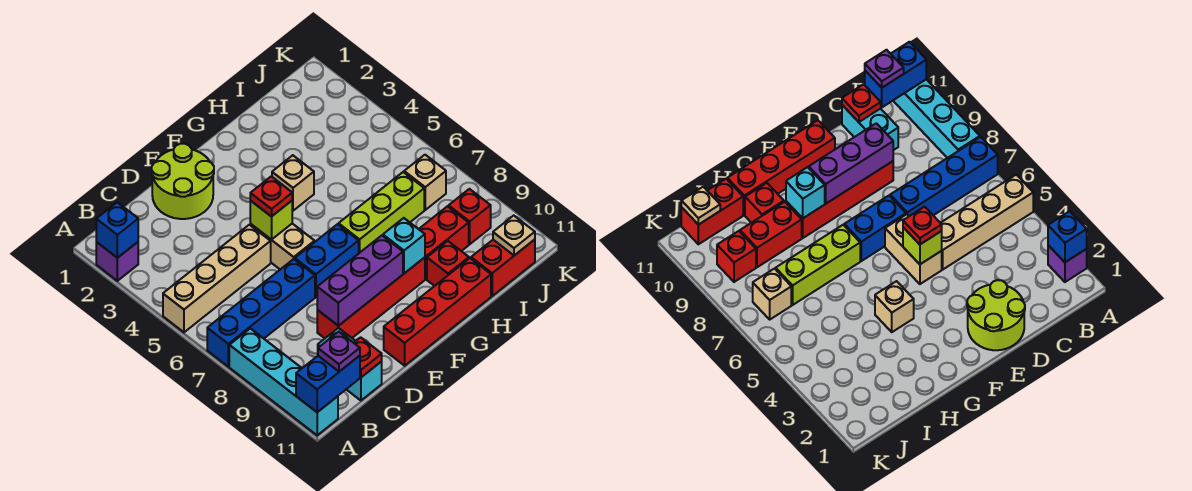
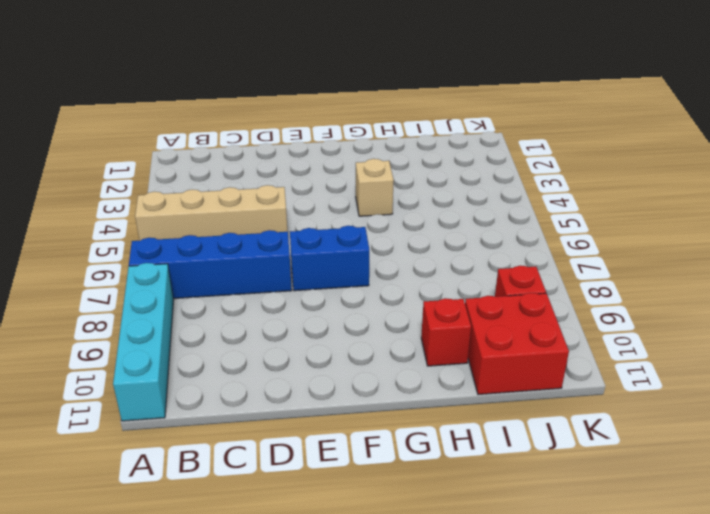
red brick I10:J11 level 1 -> red brick I11:J11 level 1
none -> purple brick A2 level 1
none -> cyan brick C10:C11 level 1
none -> lime round brick D1:E2 level 1

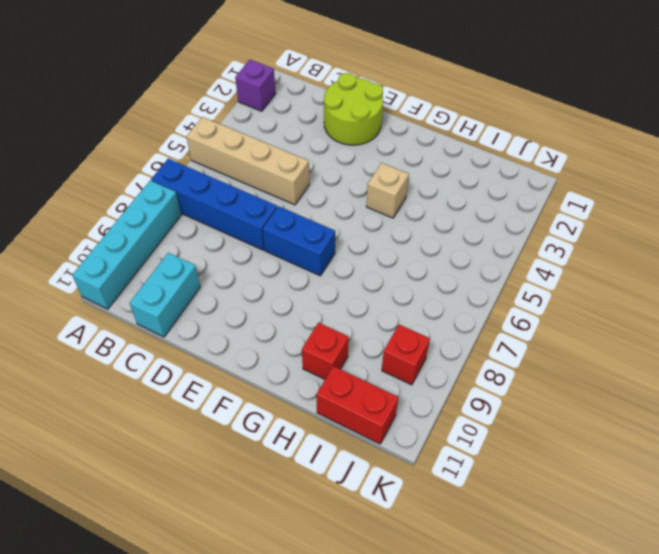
none -> red brick D9:G9 level 1
none -> tan brick E5:E6 level 1
none -> red brick E11:H11 level 1

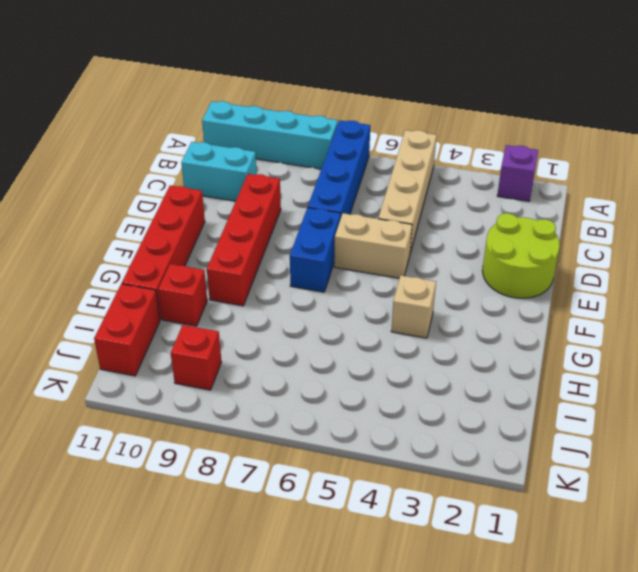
none -> lime brick G7:I7 level 1
none -> red brick H9:I9 level 1
none -> tan brick J7 level 1

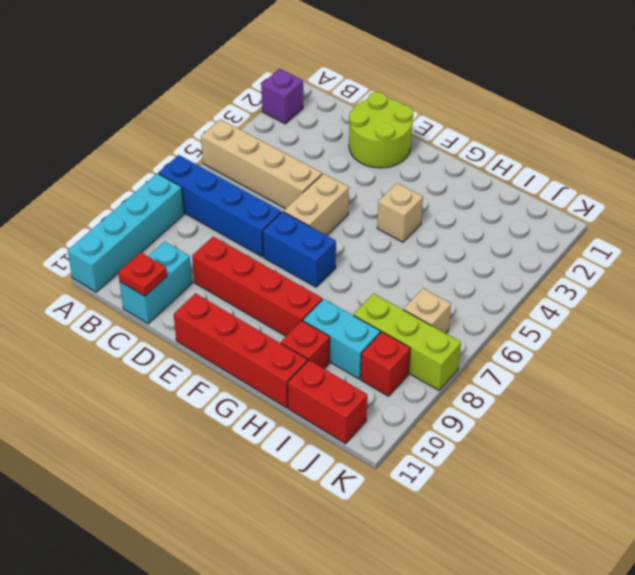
cyan brick H9:I9 level 1 -> red brick H9:I9 level 1
lime brick I8:K8 level 1 -> lime brick G7:I7 level 1
none -> blue brick A2 level 2
none -> blue brick A11:B11 level 2
none -> purple brick D9:F9 level 2

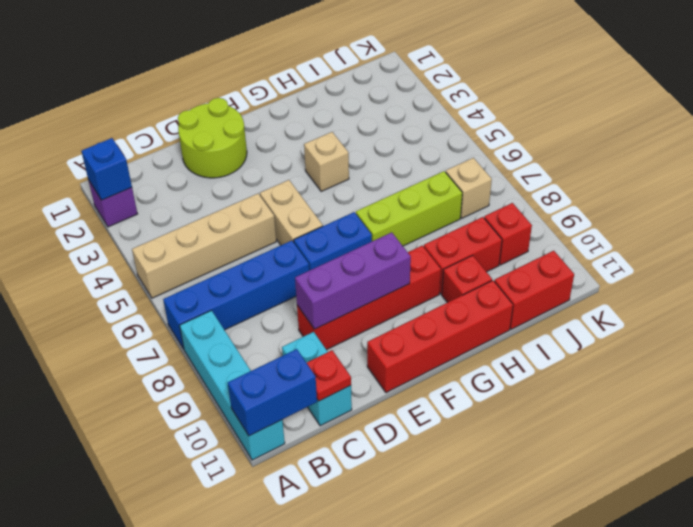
none -> lime brick E5 level 2
none -> cyan brick G9 level 2
none -> tan plate J11 level 2

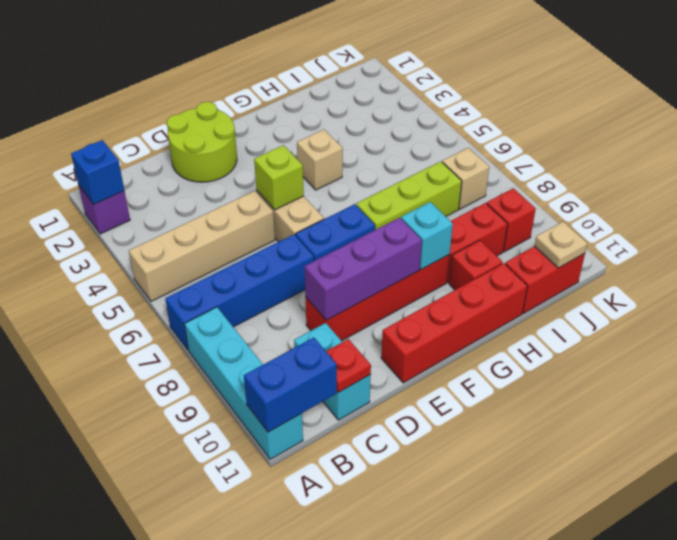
none -> purple plate B11 level 3
none -> red plate E5 level 3

